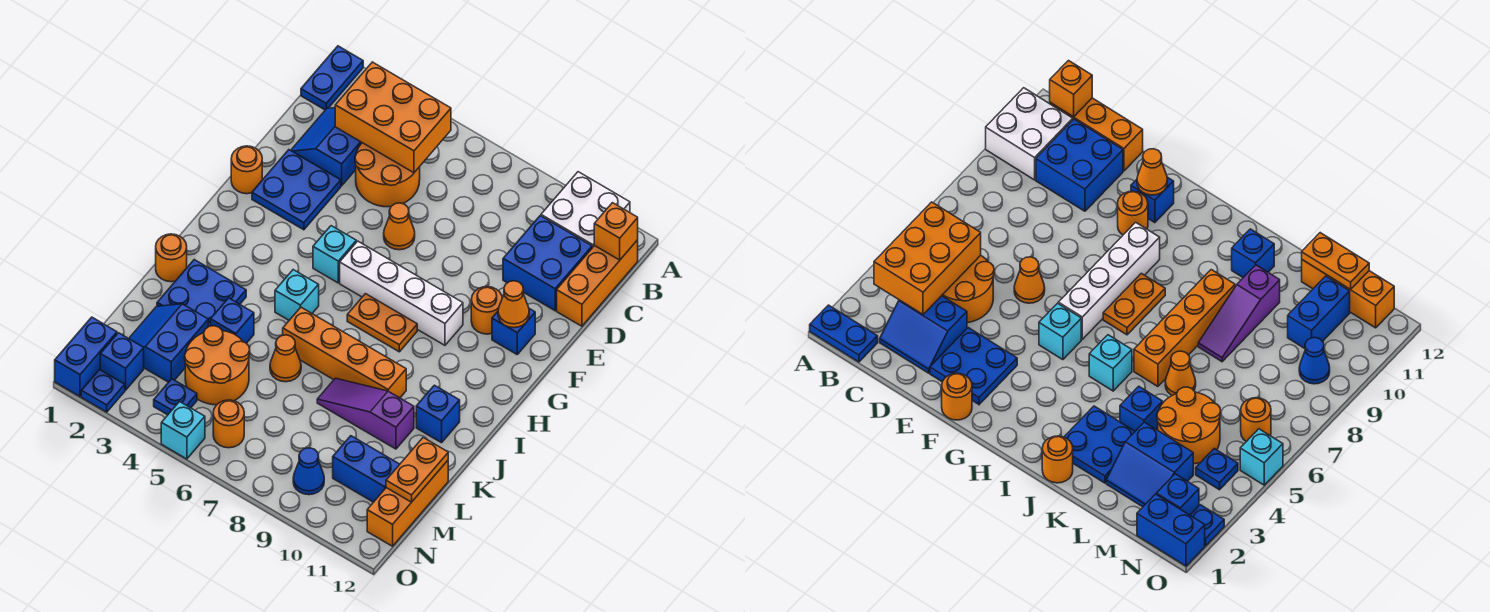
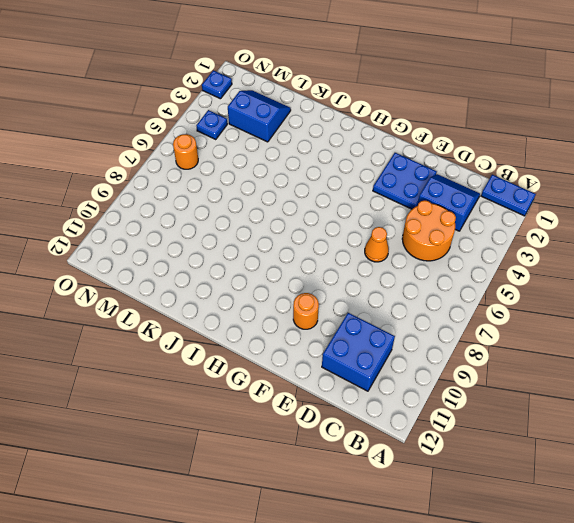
none -> white brick A10:B11 level 1
none -> orange brick B12:D12 level 1
none -> orange round brick F1 level 1
none -> blue brick F11 level 1

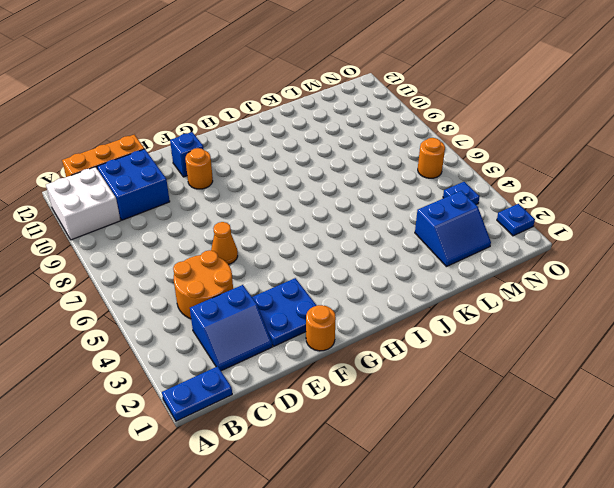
none -> cyan brick G5 level 1
none -> white brick G6:G9 level 1
none -> orange plate H7:H8 level 1
none -> cyan brick I5 level 1

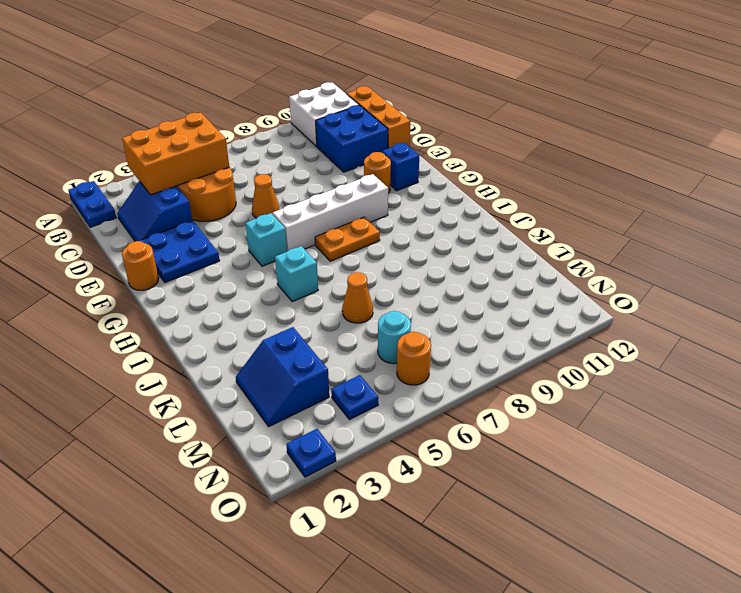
cyan round brick M6 level 1 -> none
none -> orange round brick J1 level 1
none -> blue plate J2:K3 level 1
none -> orange brick J6:J9 level 1
none -> blue brick J11 level 1

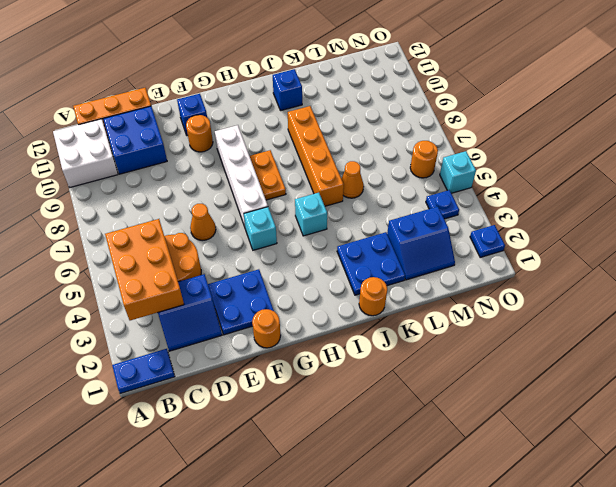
none -> blue brick K4 level 1
none -> purple slope K8:K10 level 1 top 10
none -> orange round brick L4:M5 level 1
none -> orange brick L12:N12 level 1

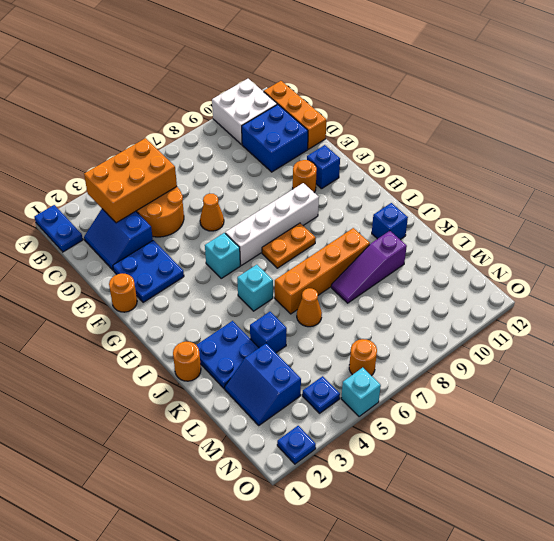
none -> orange round brick L4:M5 level 1
none -> orange brick L12:N12 level 1
none -> blue brick M10:M11 level 1
none -> blue brick N1:O1 level 1

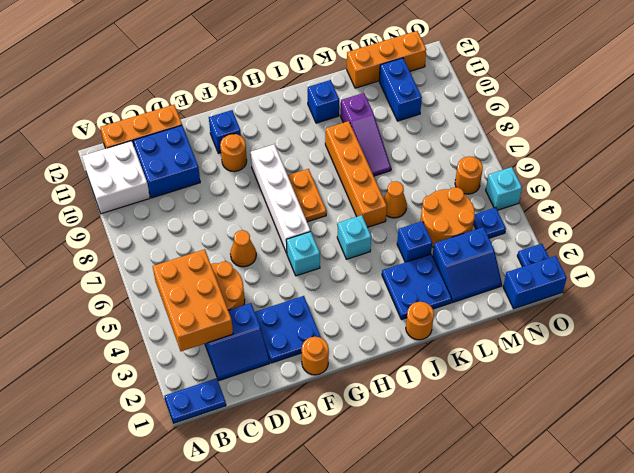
none -> blue brick N2 level 1
none -> blue cone N9 level 1
none -> orange brick B12 level 2
none -> orange cone F11 level 2

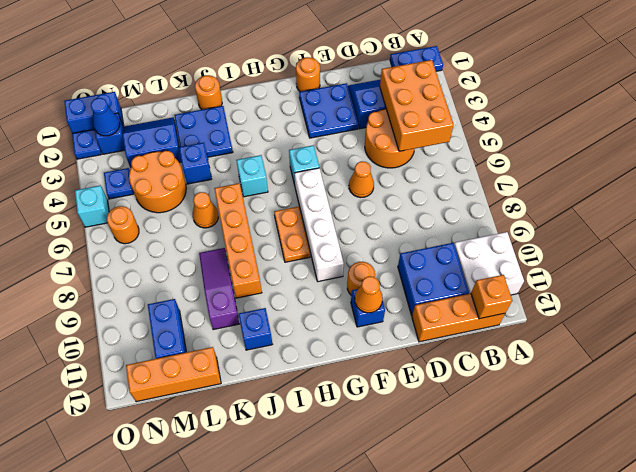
blue cone N2 level 2 -> blue cone N9 level 1
none -> orange plate L12:M12 level 2

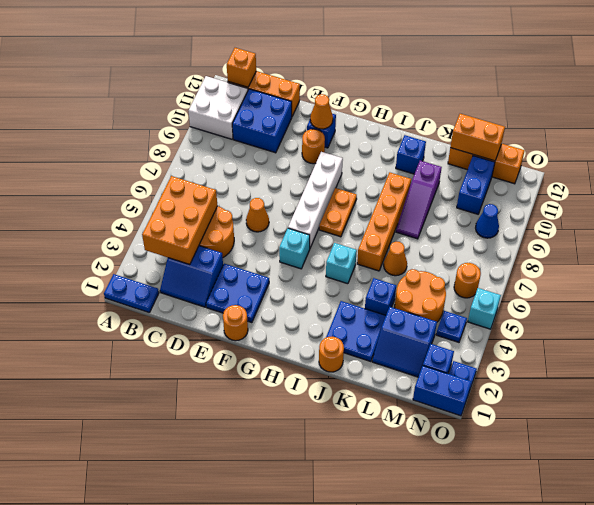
orange brick L12:M12 level 2 -> orange plate L12:M12 level 2

